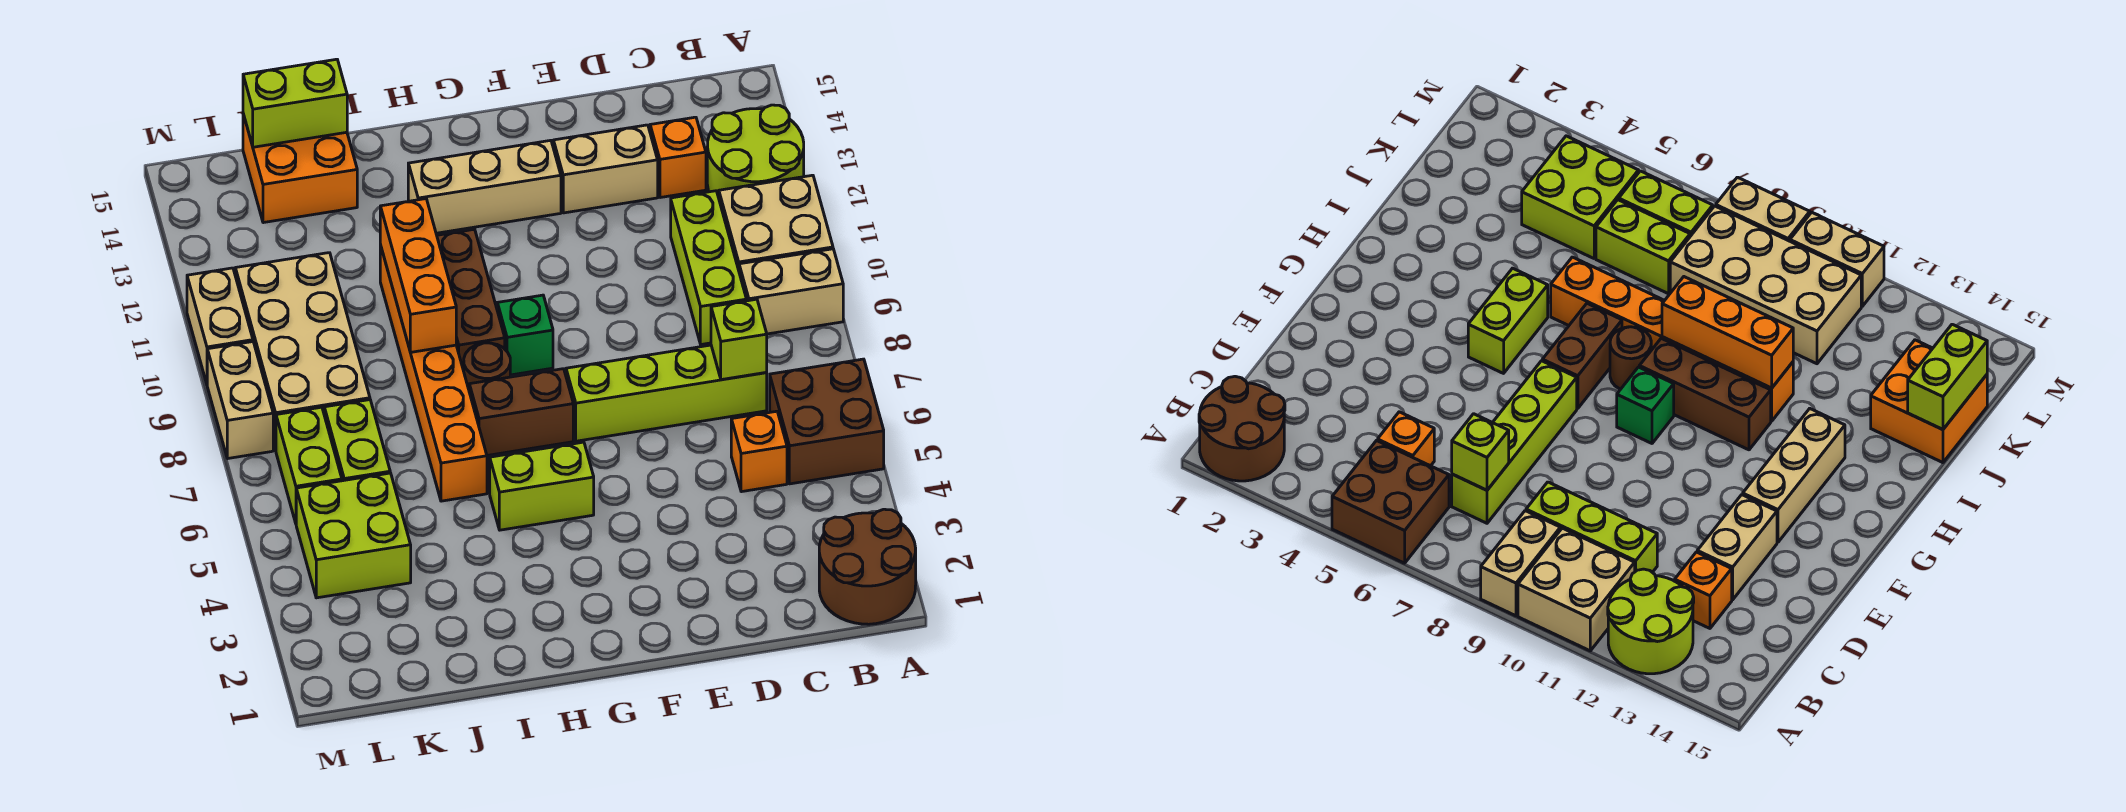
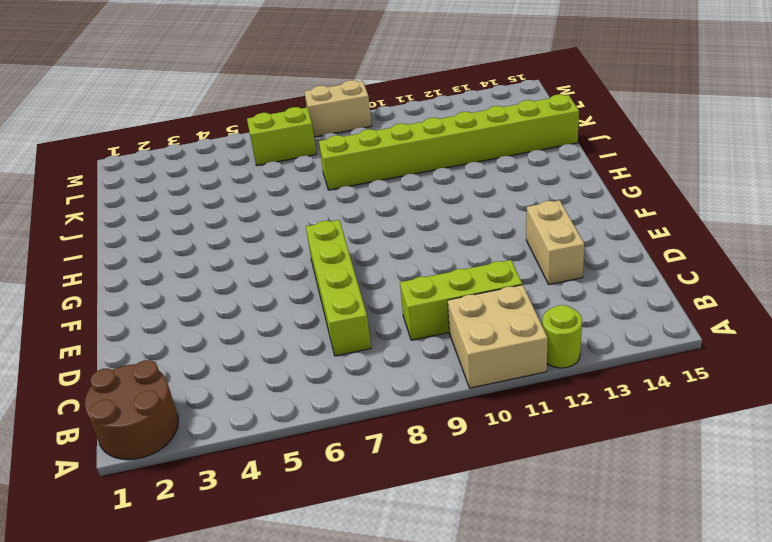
lime round brick A12 level 1 -> lime round brick A12:B13 level 1
lime brick J8:J15 level 1 -> orange brick J14:K15 level 1
none -> brown brick A5:B6 level 1
none -> tan brick A9:B9 level 1
none -> orange brick C5 level 1

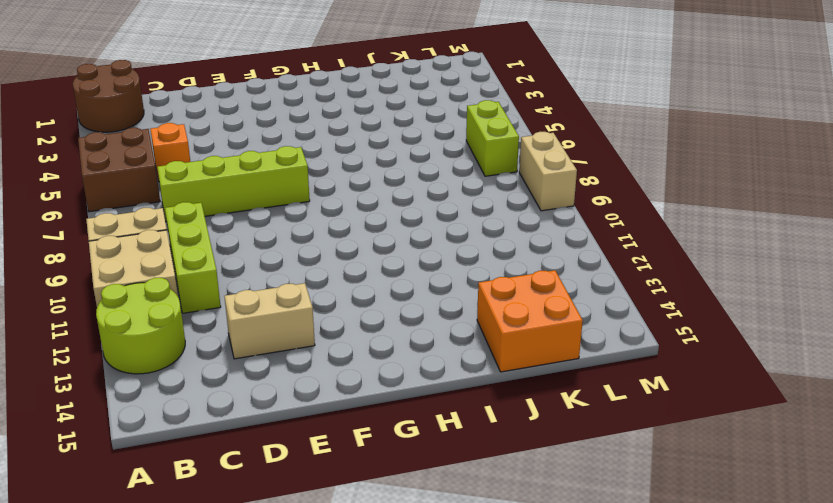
none -> orange brick C13 level 1
none -> tan brick F13:H13 level 1
none -> lime brick G5:H5 level 1

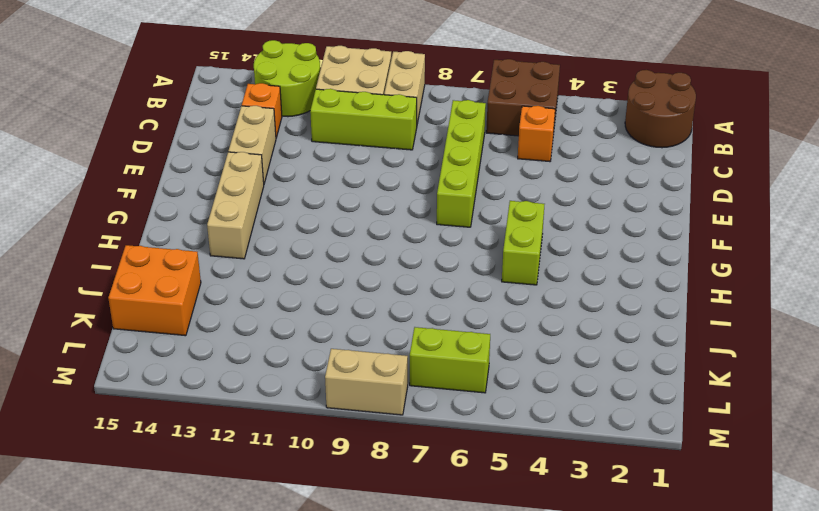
none -> brown brick G7:H7 level 1
none -> green brick G9 level 1
none -> brown round brick H8 level 1

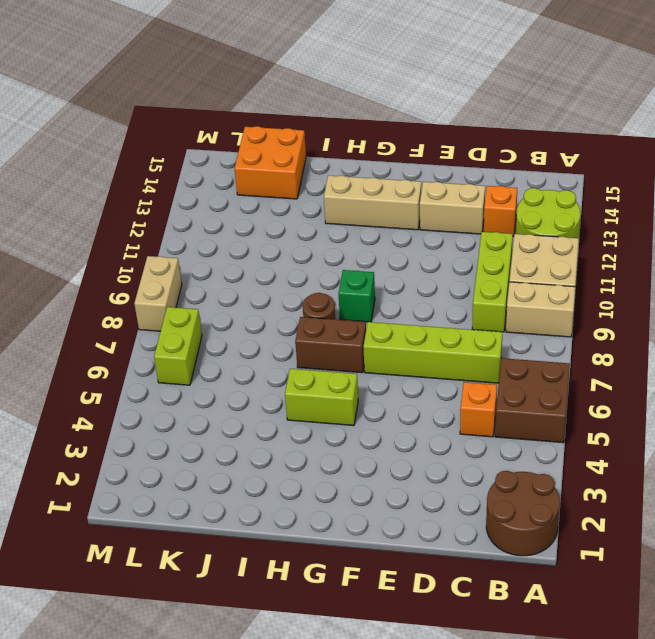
none -> brown brick H9:H11 level 1
none -> orange brick I6:I11 level 1
none -> lime brick K4:L5 level 1

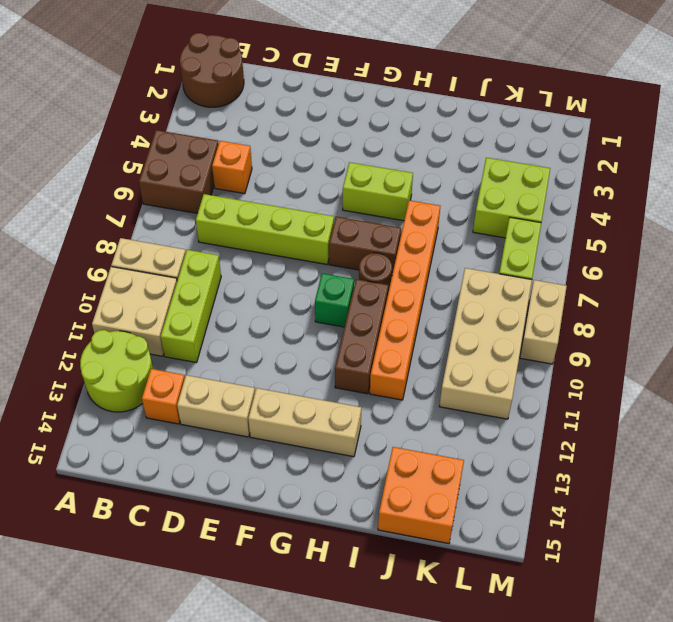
none -> lime brick K6:K7 level 1
none -> tan brick M10:M11 level 1
none -> lime brick C7 level 2

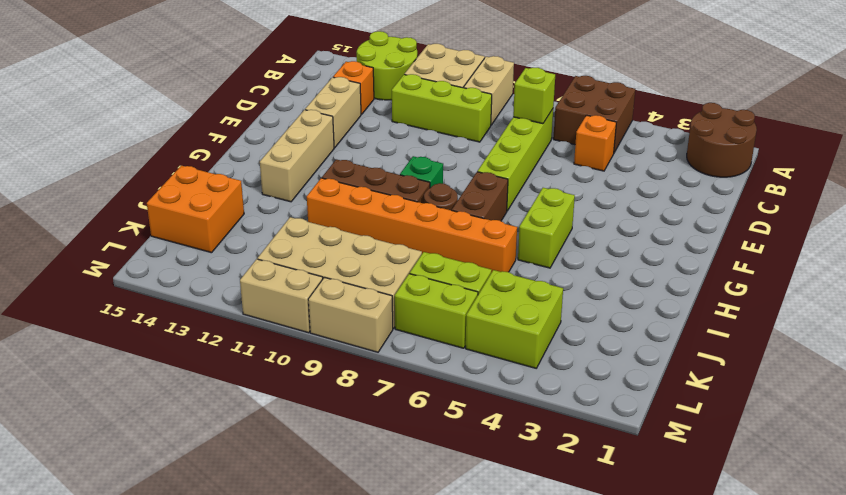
none -> orange brick I9:I11 level 2
none -> lime brick J15:K15 level 2

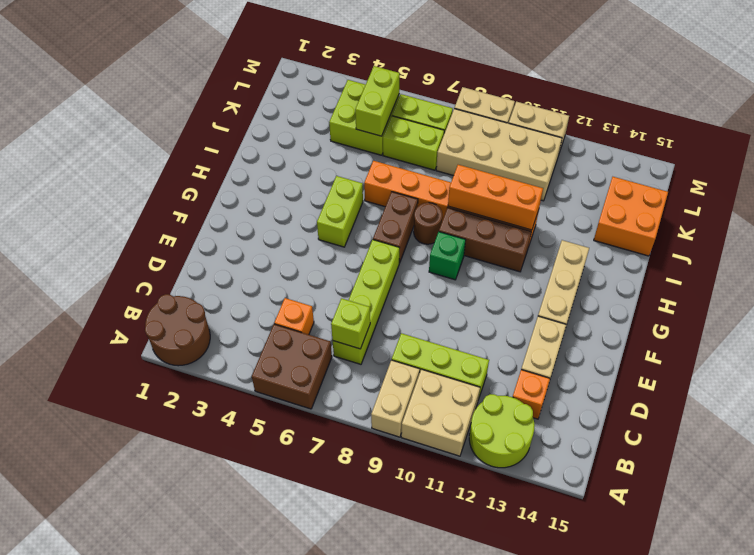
lime brick K5:L5 level 2 -> lime brick J15:K15 level 2

